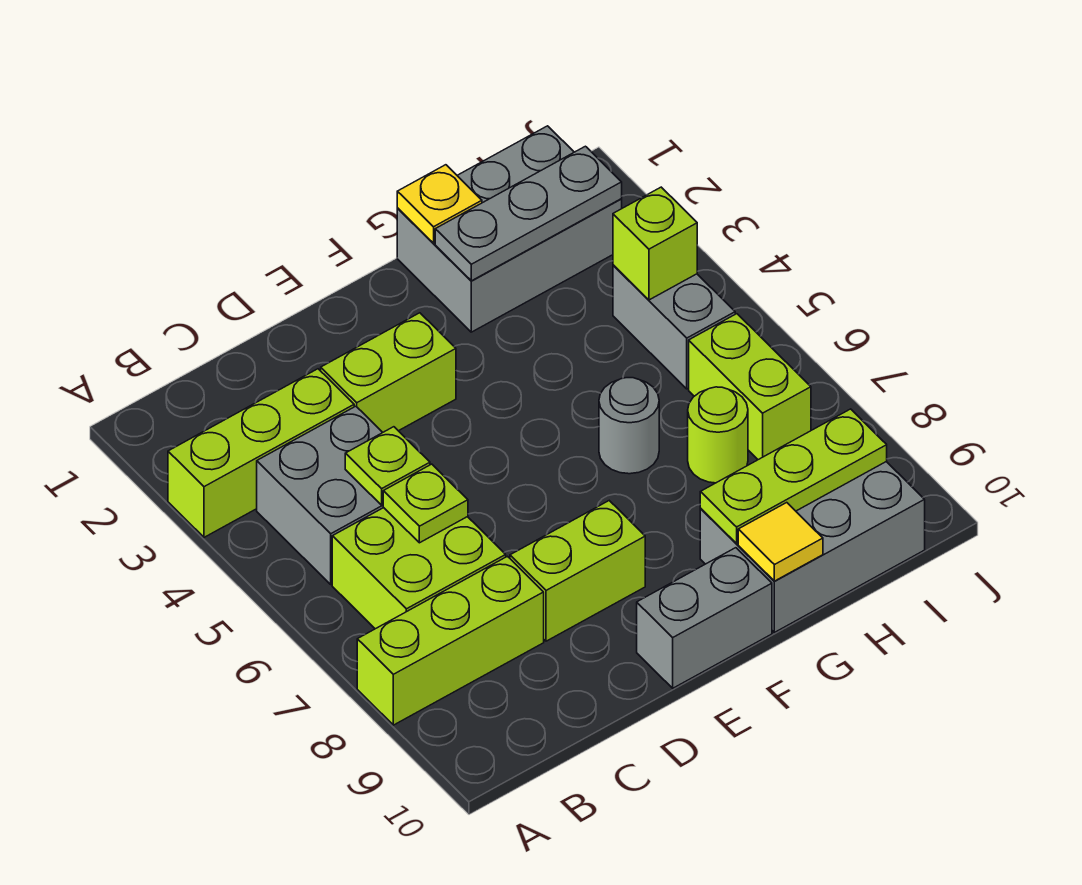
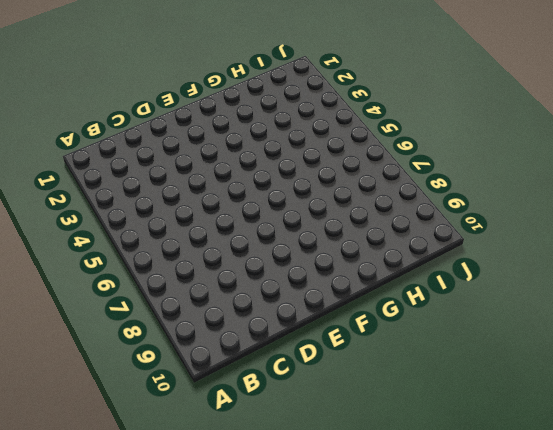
none -> lime brick A3:C3 level 1
none -> lime brick A8:C8 level 1
none -> grey brick B4:C5 level 1

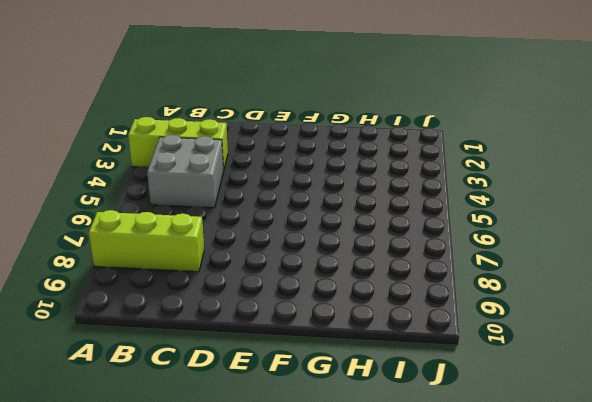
none -> lime brick B6:C7 level 1
none -> lime brick D3:E3 level 1
none -> lime brick D8:E8 level 1

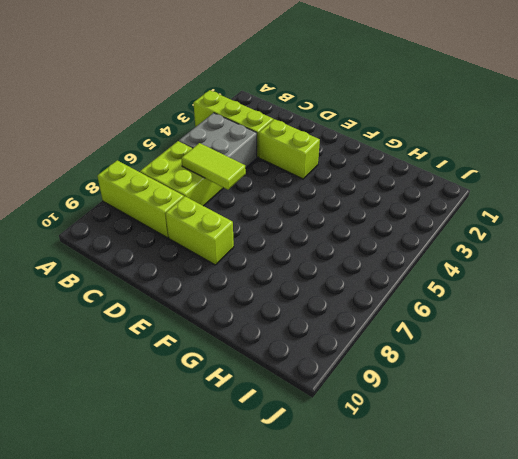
lime tile C6:D6 level 2 -> lime plate C6 level 2
none -> grey brick E10:F10 level 1
none -> grey brick G1:I2 level 1
none -> grey round brick G6 level 1

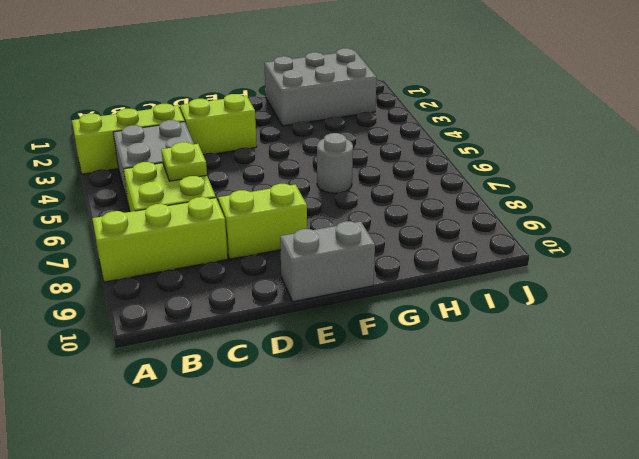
none -> grey brick G9:I10 level 1
none -> lime round brick H7 level 1
none -> grey brick I4:I5 level 1

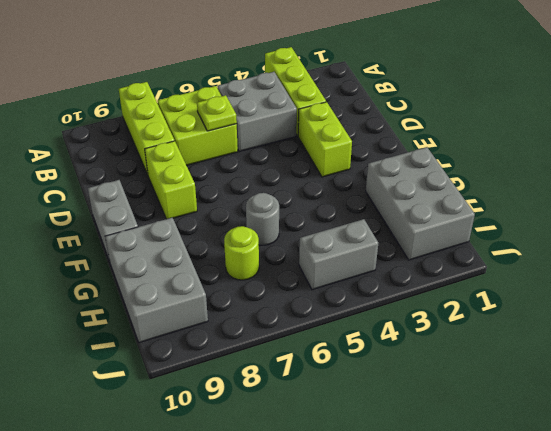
none -> lime brick I6:I7 level 1
none -> lime plate C5 level 2
none -> yellow plate G1 level 2

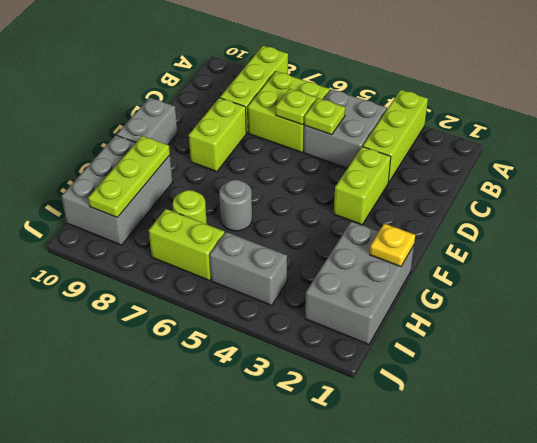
none -> grey plate G2:I2 level 2
none -> yellow tile G10 level 2
none -> lime brick I4 level 2

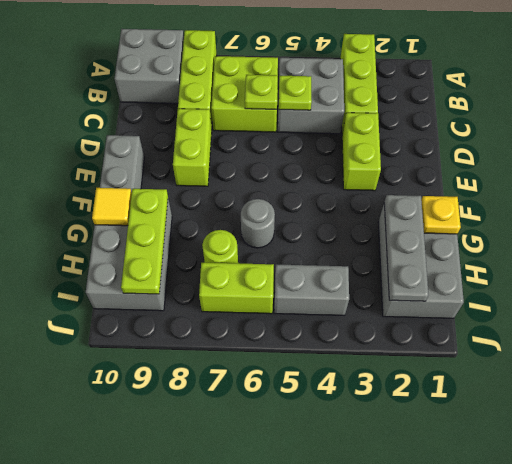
grey brick A9:B10 level 1 -> none
none -> lime brick I4 level 2

